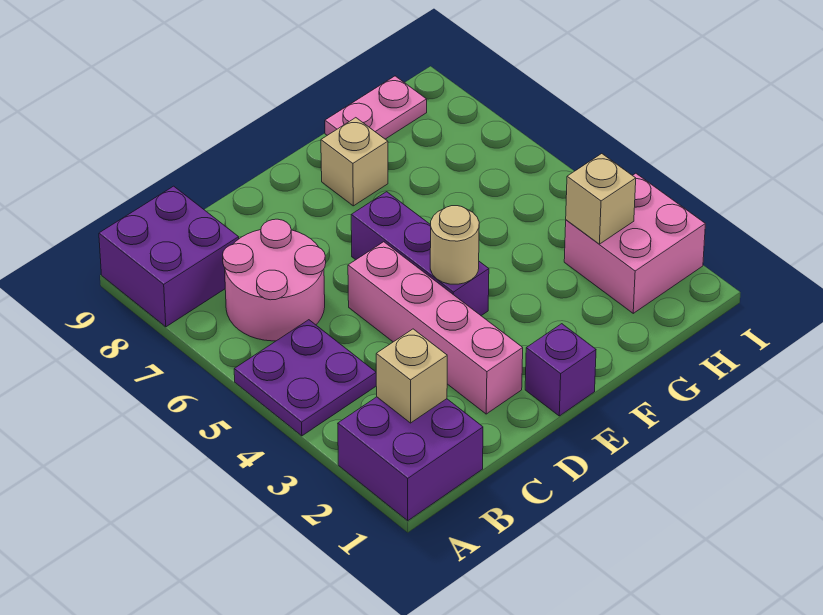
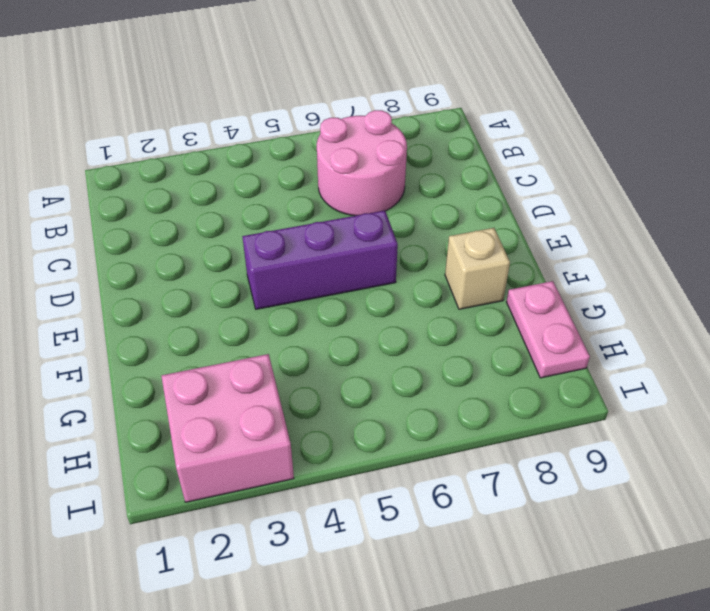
none -> purple brick A1:B2 level 1
none -> purple plate A4:B5 level 1
none -> purple brick A8:B9 level 1

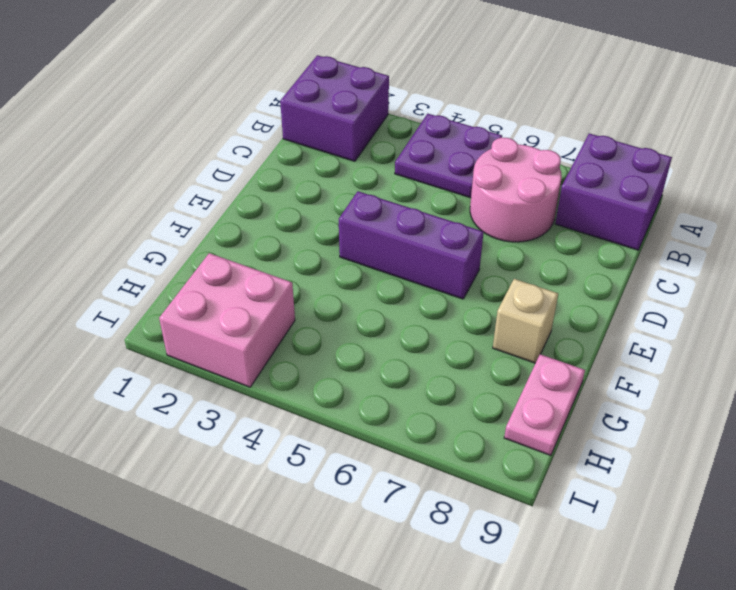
none -> pink brick D2:D5 level 1
none -> purple brick E1 level 1
none -> tan brick B2 level 2

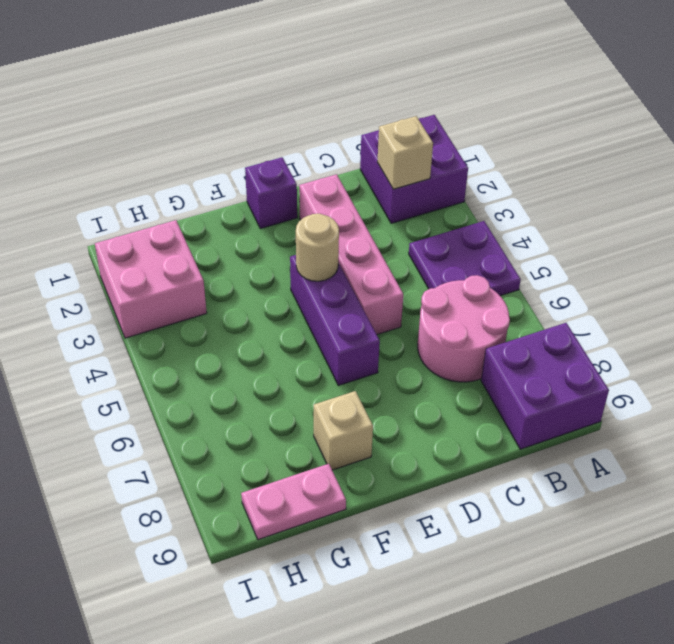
none -> tan brick H3 level 2

